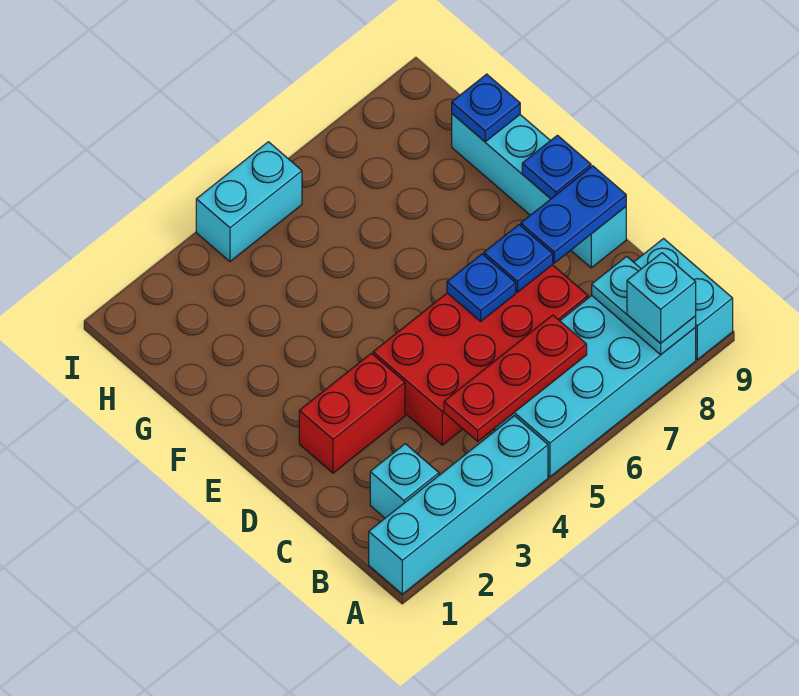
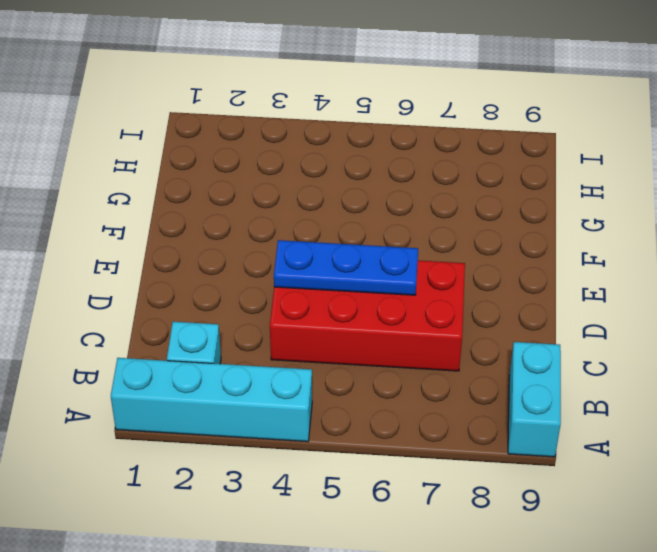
blue plate D4:D6 level 2 -> blue plate D6 level 2
none -> cyan brick A5:B8 level 1
none -> red brick D2:D3 level 1
none -> cyan brick D9:G9 level 1

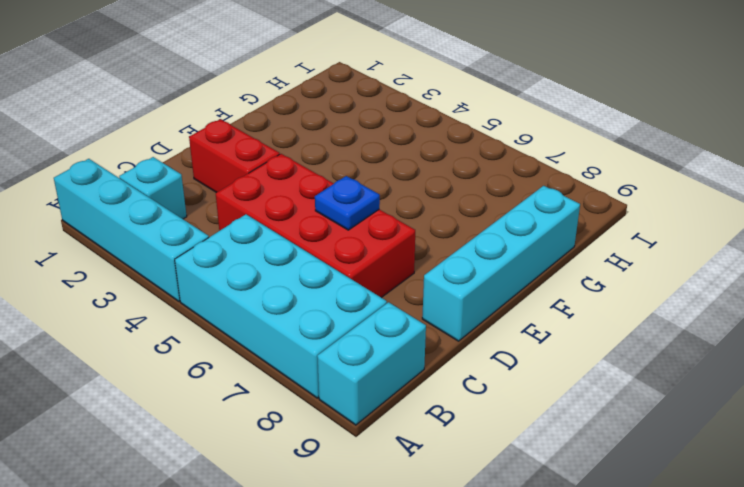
none -> cyan brick I4:I5 level 1
none -> cyan plate A8:B8 level 2
none -> red plate B4:B6 level 2

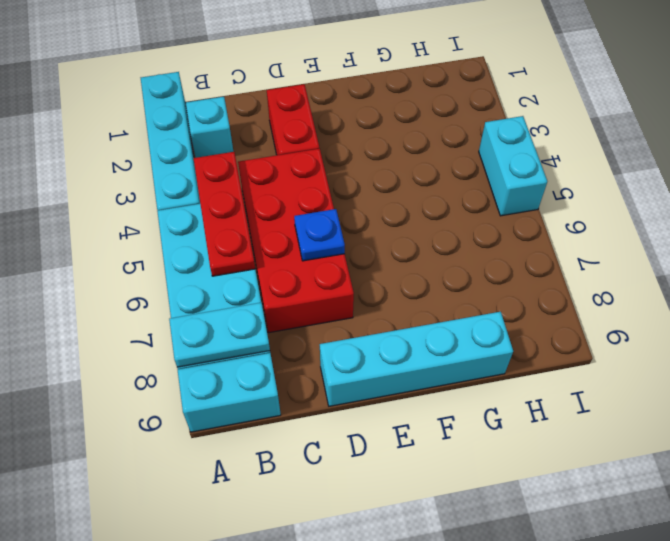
none -> blue plate D7 level 2
none -> blue plate D8:D9 level 2
none -> blue plate E9 level 2

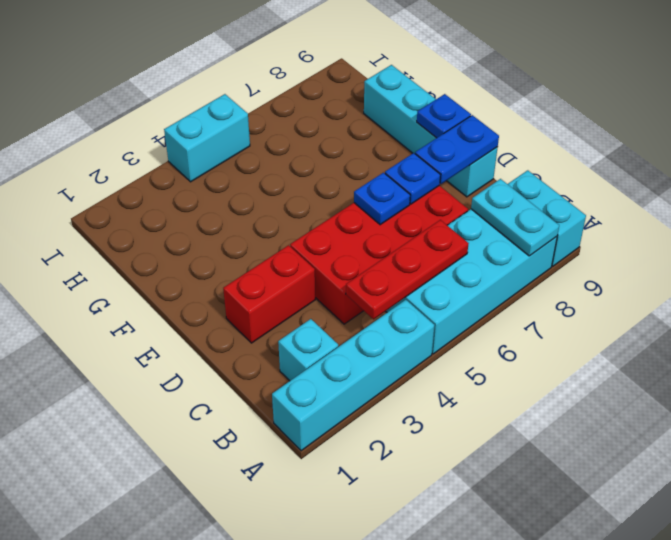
none -> blue plate G9 level 2
none -> cyan brick A8 level 3

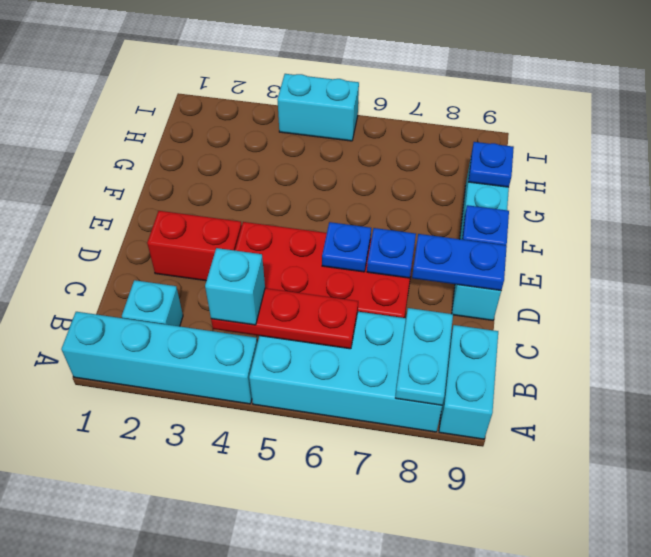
cyan brick B4 level 3 -> cyan brick A8 level 3

